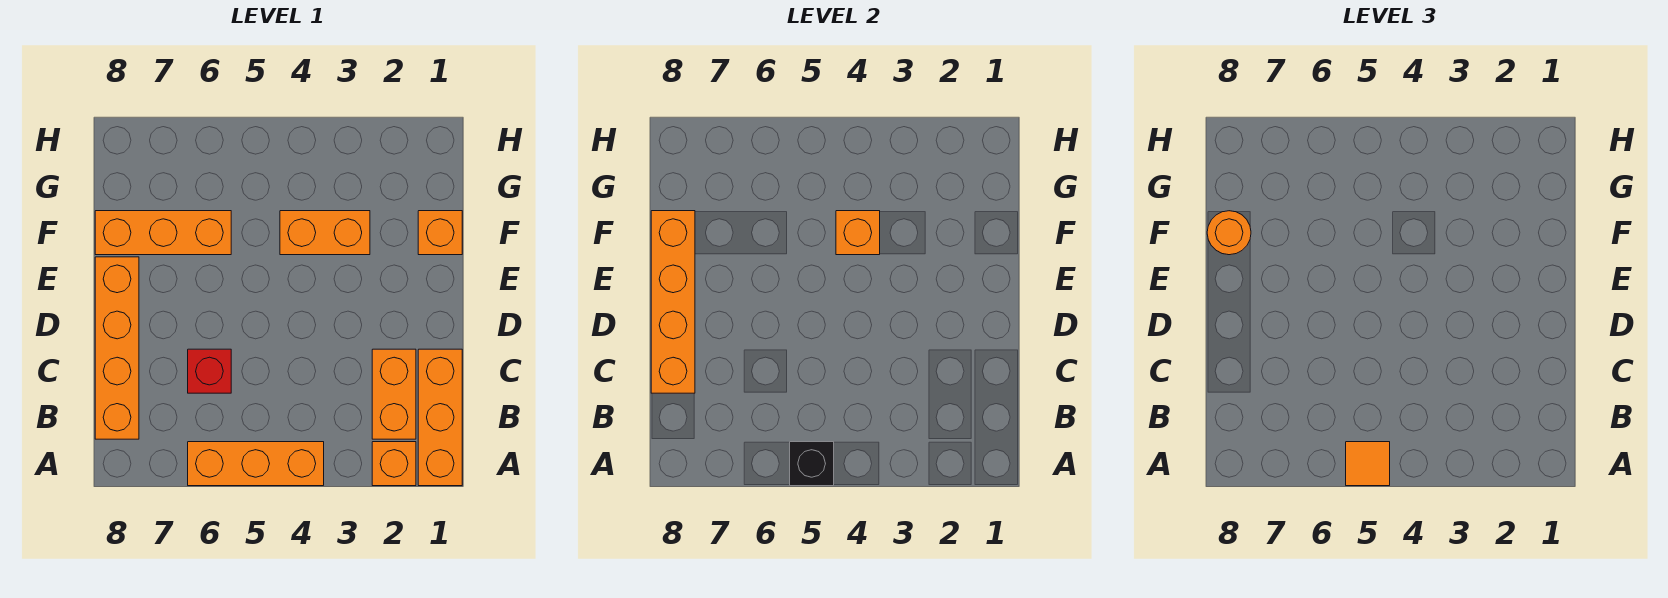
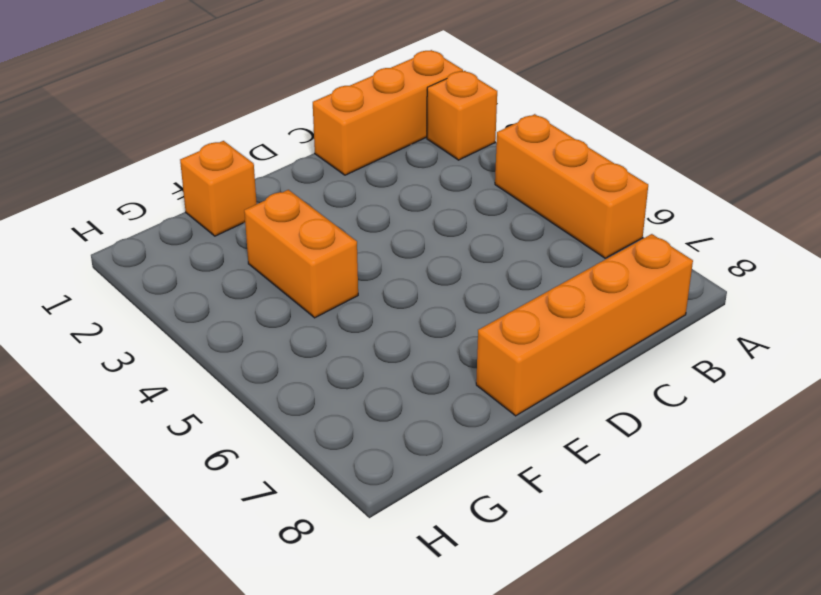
none -> orange brick B2:C2 level 1
none -> red brick C6 level 1
none -> orange brick F6:F8 level 1

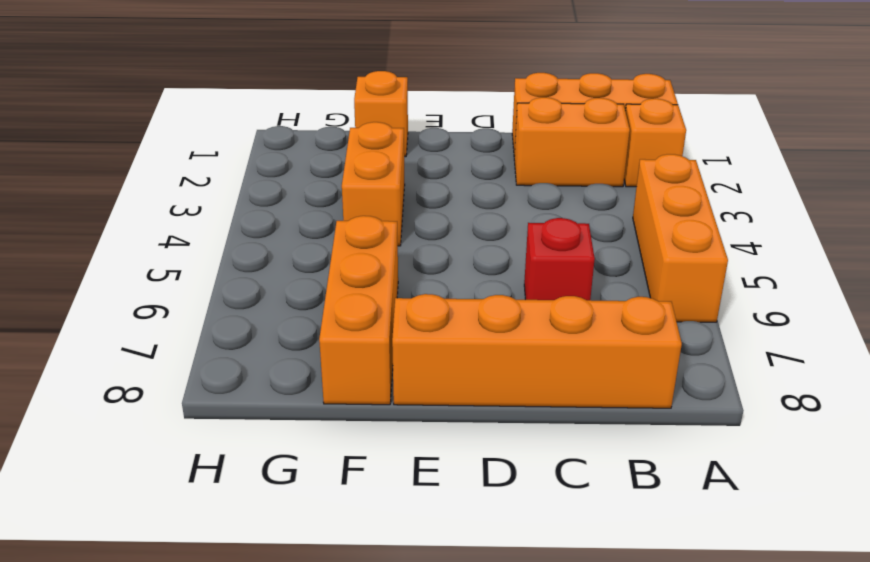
none -> black brick A5 level 2
none -> orange brick C8:F8 level 2
none -> orange brick F4 level 2

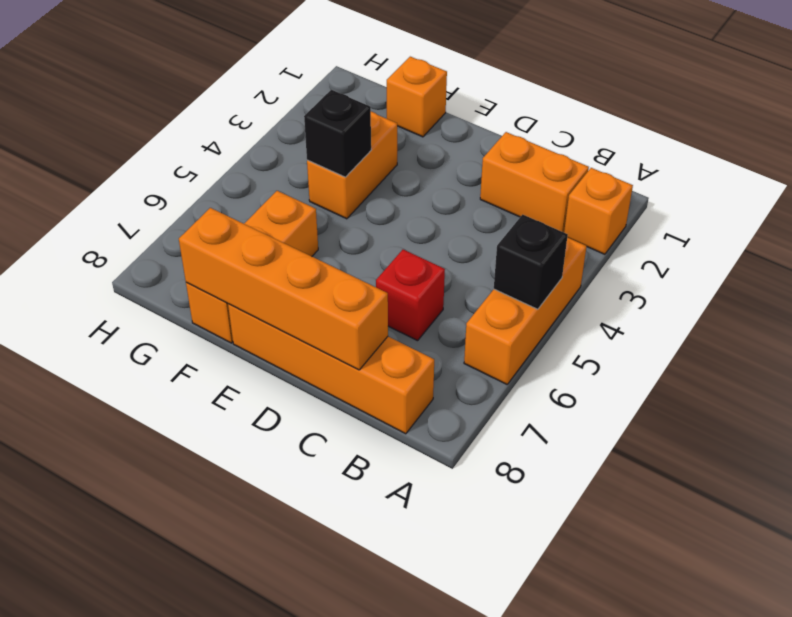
black brick F4 level 2 -> orange brick F4 level 2
none -> orange brick A1:C1 level 1
none -> orange tile A5 level 3
none -> orange round brick F8 level 3

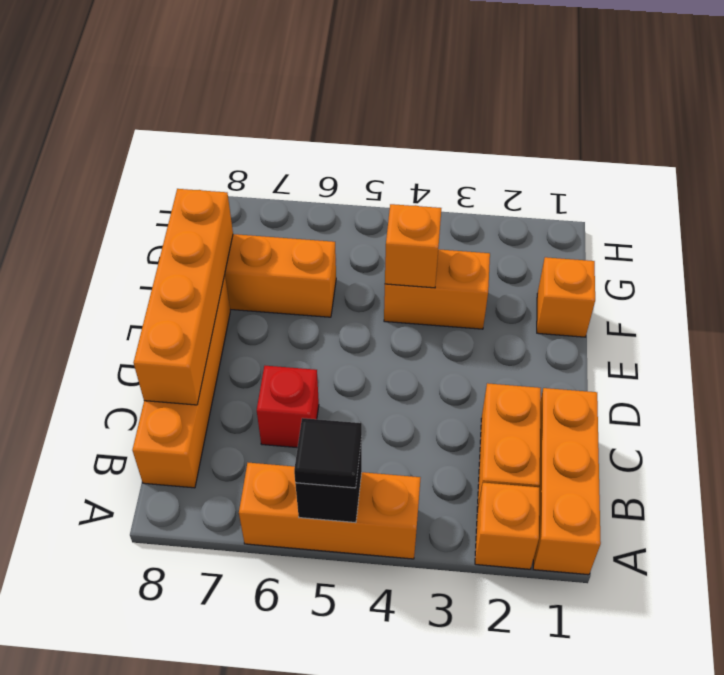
black tile A5 level 3 -> orange tile A5 level 3
none -> orange round brick F8 level 3

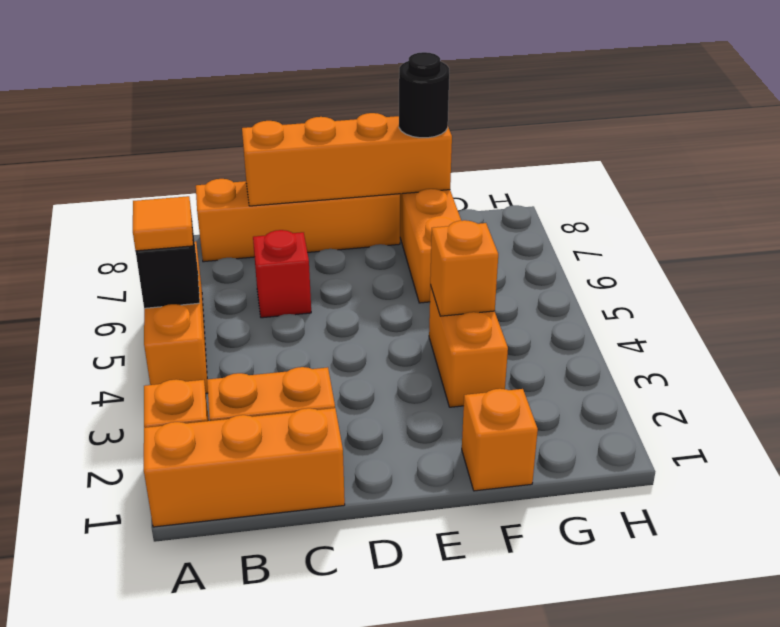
black round brick F8 level 3 -> orange round brick F8 level 3

